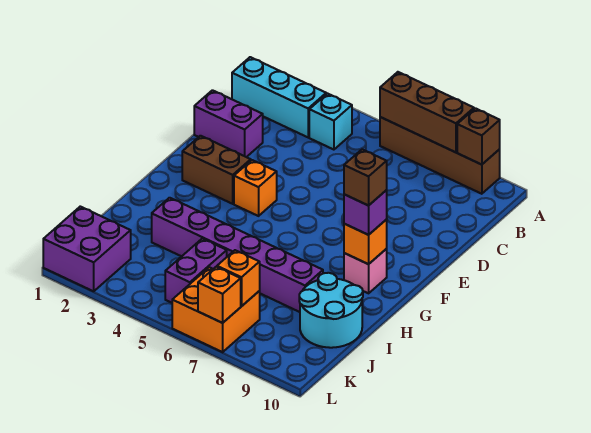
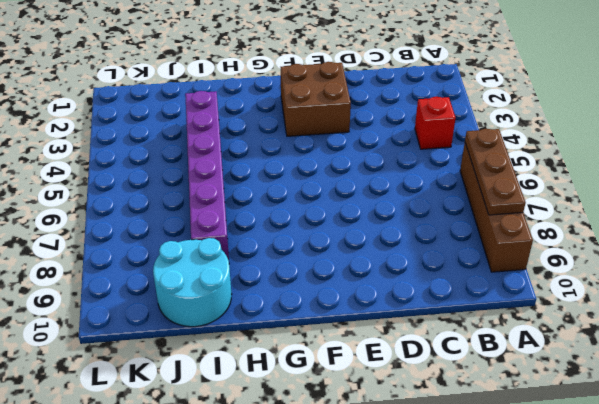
brown plate A6:A8 level 2 -> brown brick A6:A8 level 2
red brick B4 level 1 -> cyan brick B4 level 1
brown brick E2:F3 level 1 -> brown brick F2:F3 level 1
none -> cyan brick B1:B3 level 1
none -> purple brick D1:D2 level 1
none -> orange brick F4 level 1

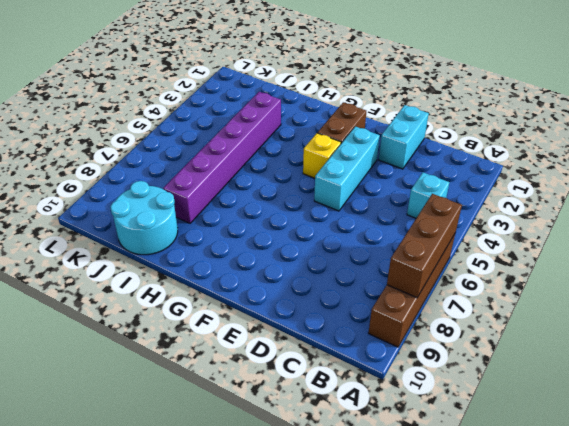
cyan brick D1:D2 level 1 -> purple brick D1:D2 level 1
cyan brick E3:E5 level 1 -> cyan brick B1:B3 level 1
yellow brick F4 level 1 -> orange brick F4 level 1
none -> pink brick G9 level 1
none -> purple brick J5:K5 level 1
none -> purple brick K1:L2 level 1

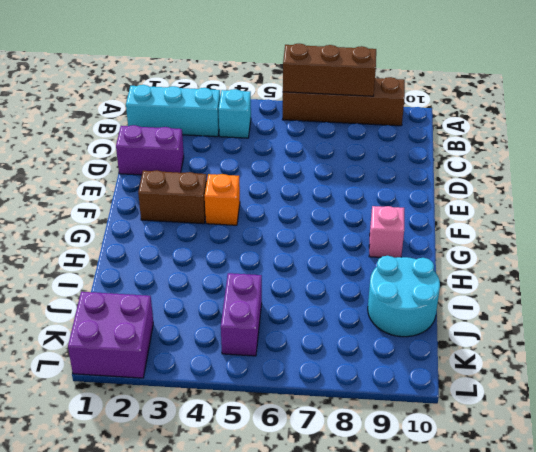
none -> purple brick I3:I8 level 1
none -> orange brick K6:L7 level 1
none -> brown brick A9 level 2

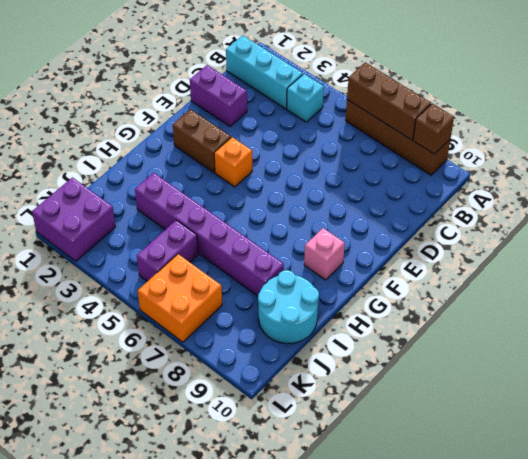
none -> orange brick G9 level 2
none -> orange brick K7 level 2
none -> orange brick L7 level 2

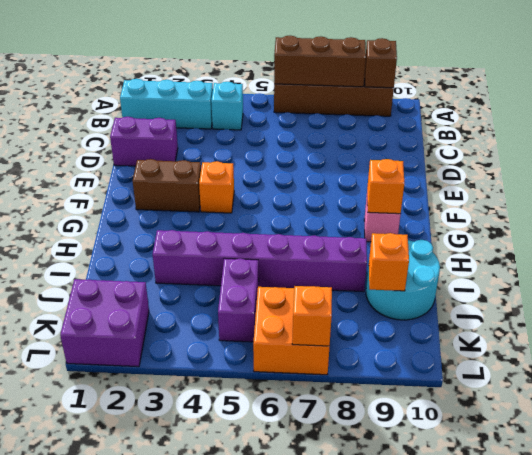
orange brick J9 level 2 -> orange brick K7 level 2
none -> purple brick G9 level 3
none -> brown brick G9 level 4

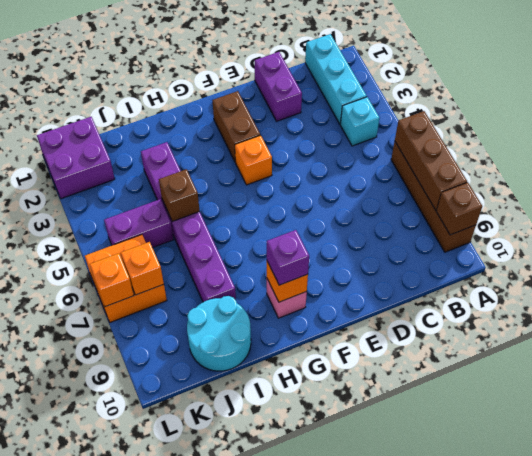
brown brick I5 level 2 -> brown brick G9 level 4

